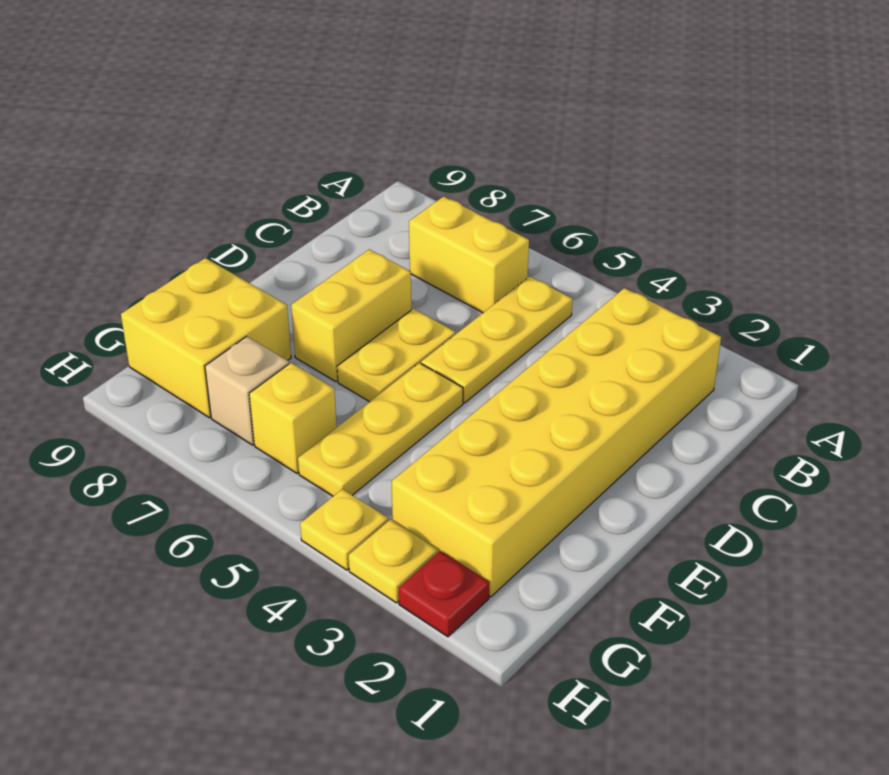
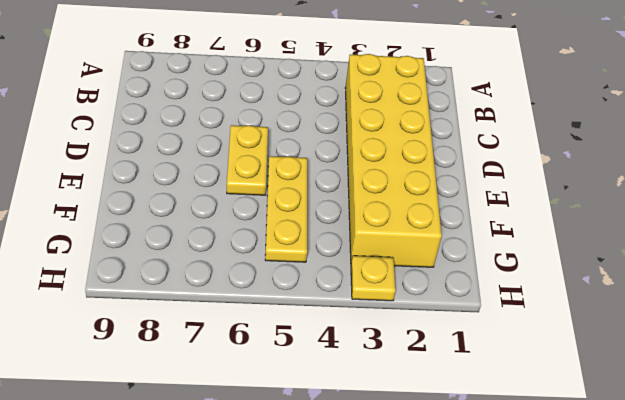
none -> yellow plate B5:D5 level 1
none -> yellow brick B6:B7 level 1
none -> yellow brick D7:E7 level 1

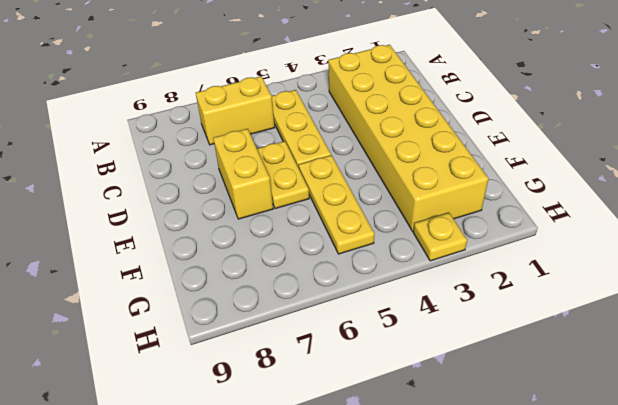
none -> yellow brick F8:G9 level 1
none -> yellow brick G6 level 1
none -> tan brick G7 level 1

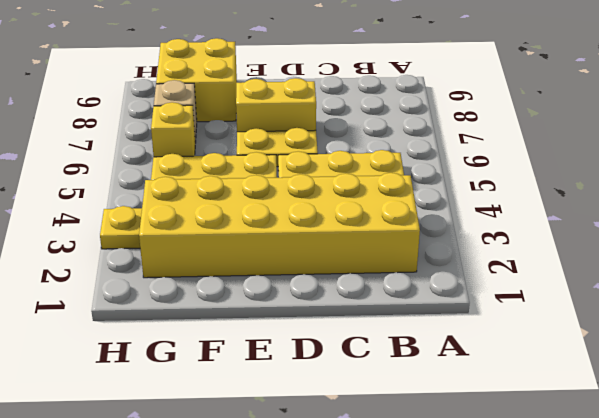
none -> yellow brick B6:B7 level 1
none -> red plate H2 level 1
none -> yellow plate H4 level 1

